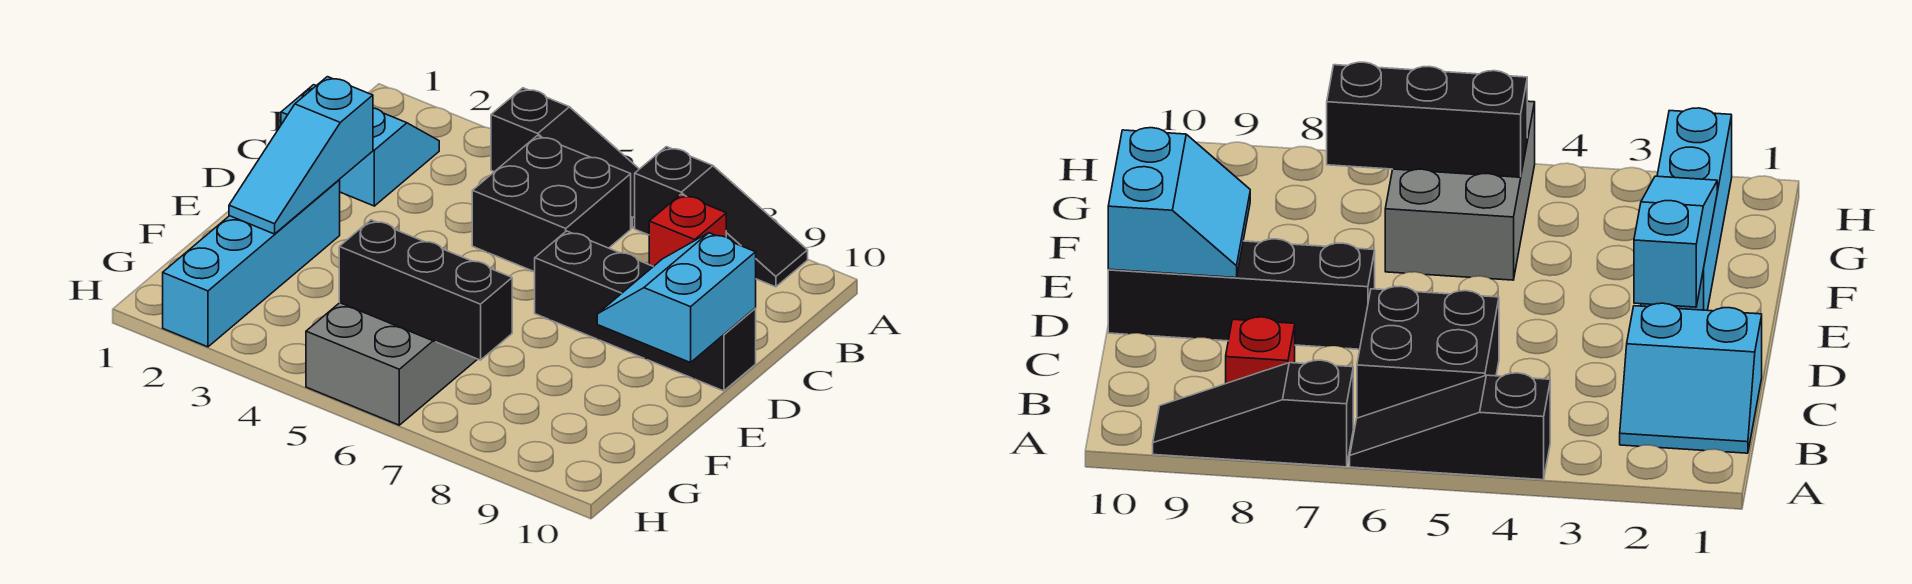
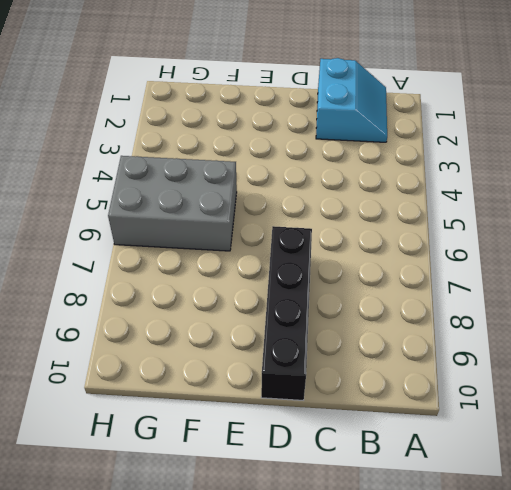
none -> black slope A4:A6 level 1 top 4
none -> black slope A7:A9 level 1 top 7

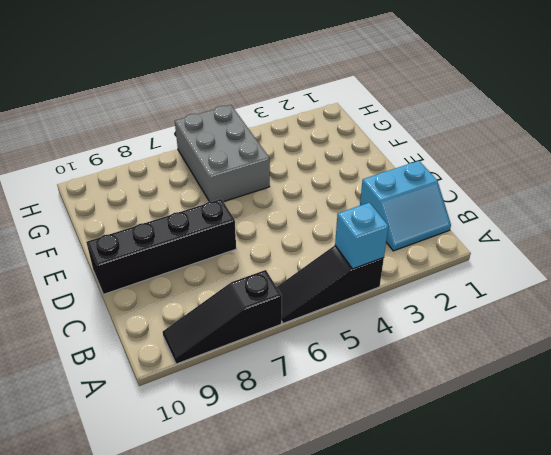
cyan brick A4 level 2 -> none
none -> black brick B5:C6 level 1
none -> red brick B8 level 1

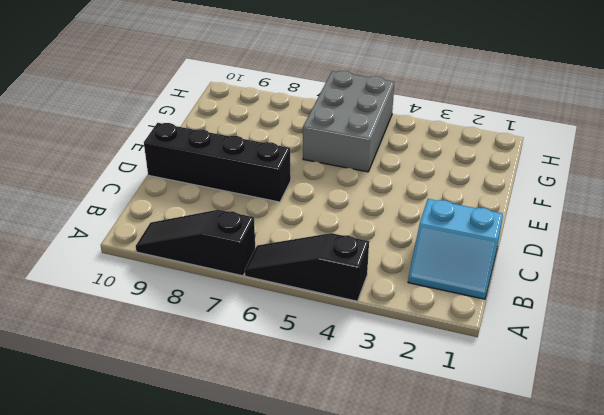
none -> black brick B5:C6 level 1
none -> red brick B8 level 1

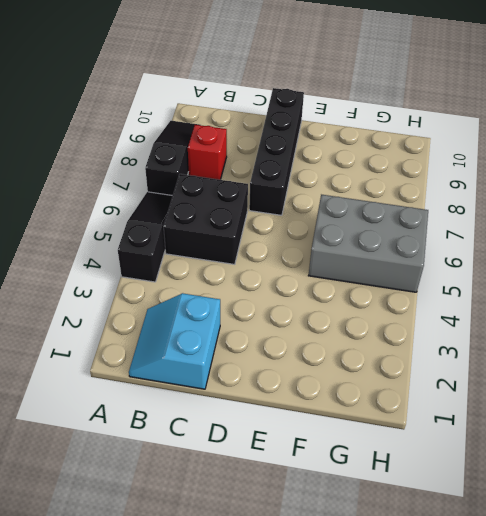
none -> cyan brick E2:H2 level 1
none -> cyan slope D2:F2 level 2 top D

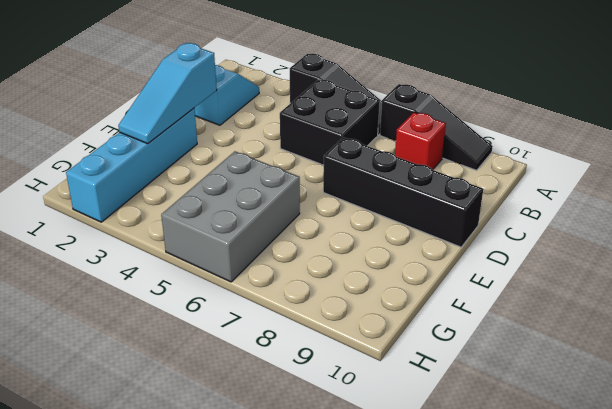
none -> cyan slope D9:E10 level 2 top 10
none -> black brick G5:G7 level 2

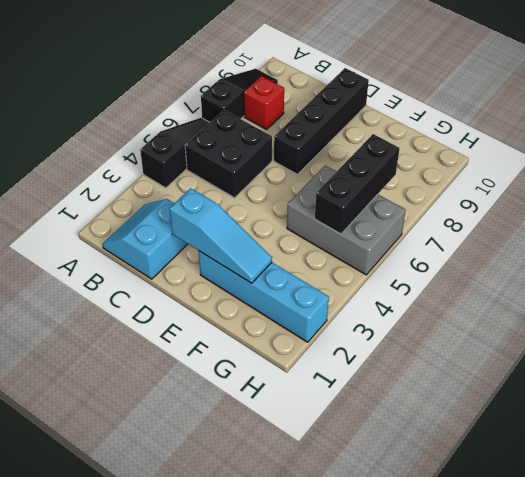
none -> cyan slope D9:E10 level 2 top 10

